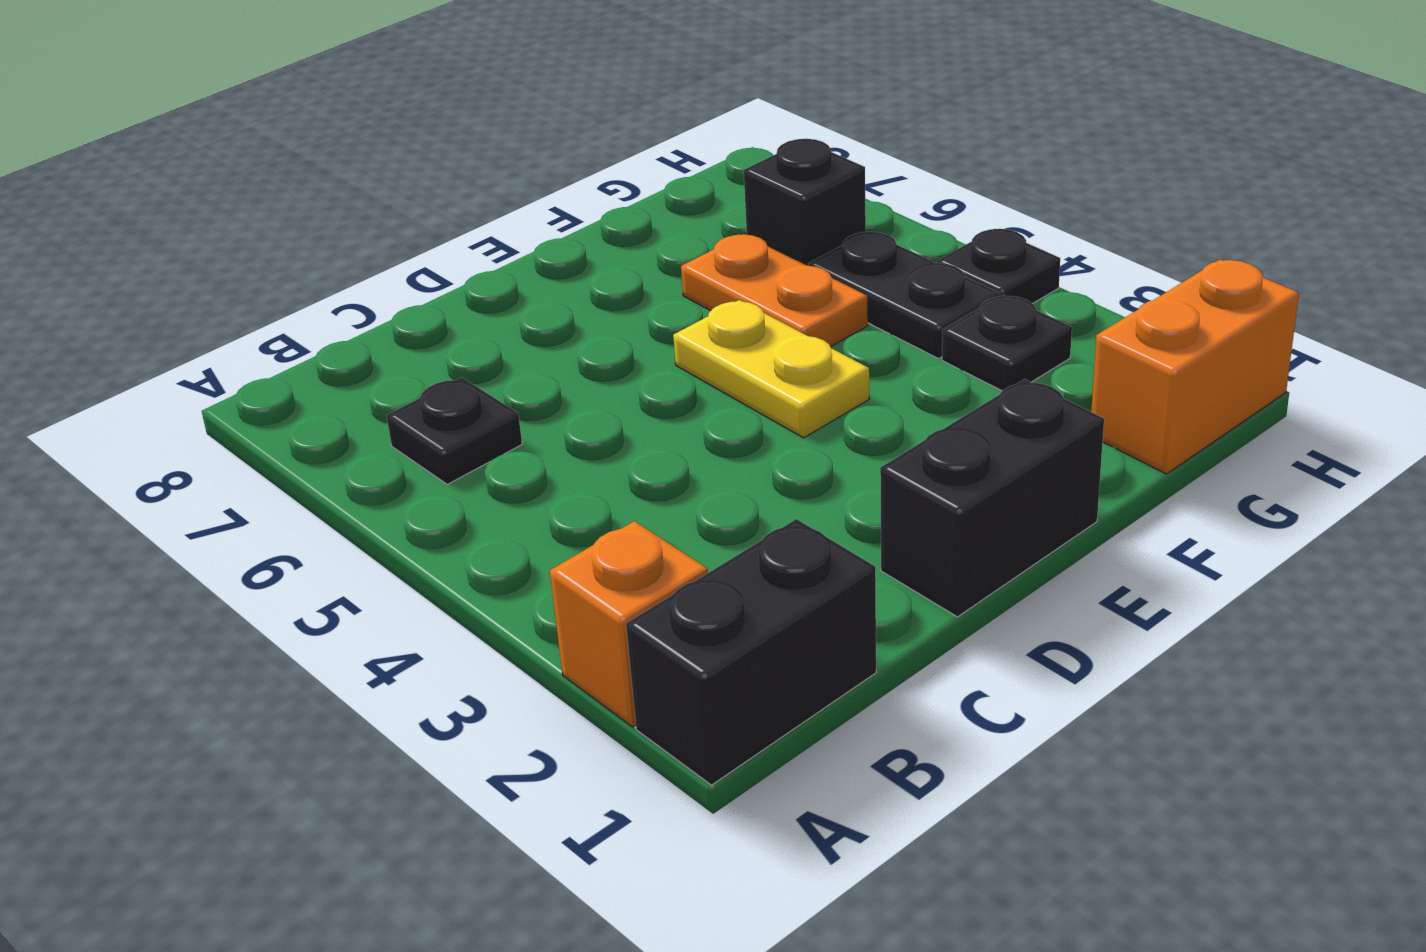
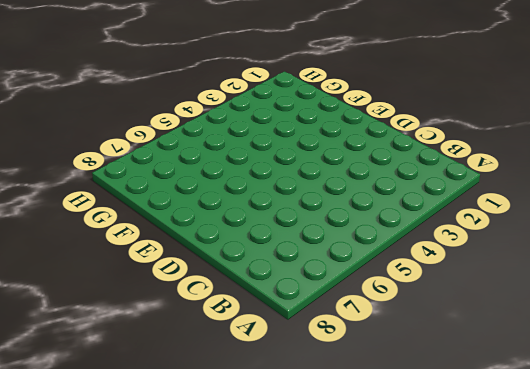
none -> black brick A1:B1 level 1
none -> orange brick A2 level 1

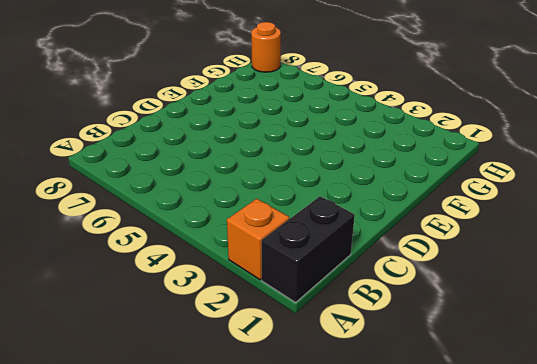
orange round brick H8 level 1 -> none
none -> black plate B6 level 1
none -> black brick D1:E1 level 1

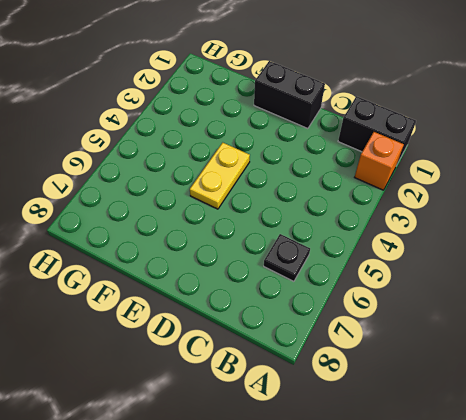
none -> orange plate F5:F6 level 1
none -> orange brick G1:H1 level 1

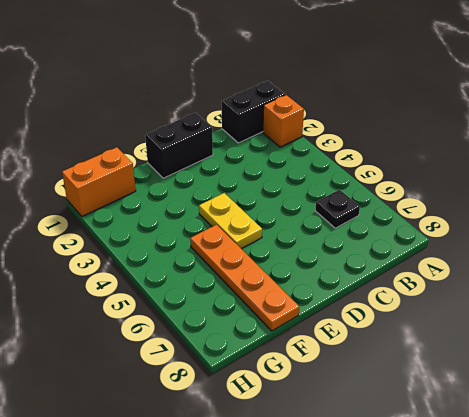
orange plate F5:F8 level 1 -> orange plate F5:F6 level 1
none -> black plate G3 level 1
none -> black plate G4:G5 level 1

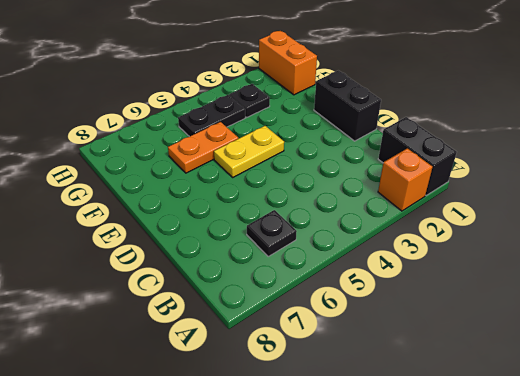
none -> black brick G6 level 1
none -> black plate H4 level 1

